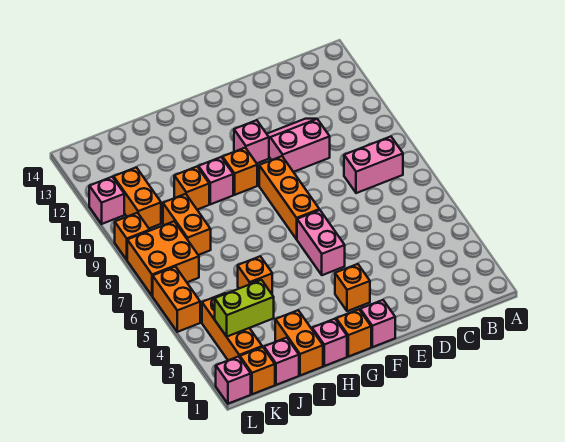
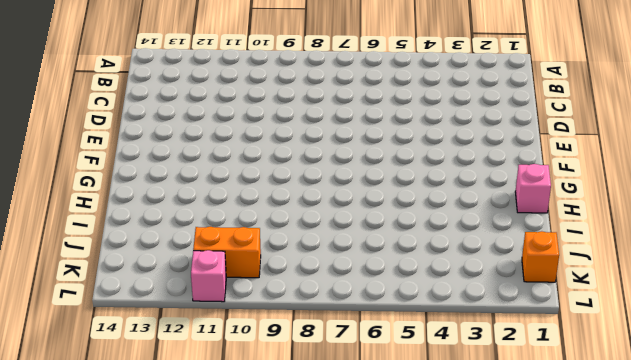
none -> pink brick B8:C8 level 1
none -> pink slope D10:E11 level 1 top 10
none -> pink brick F1 level 1

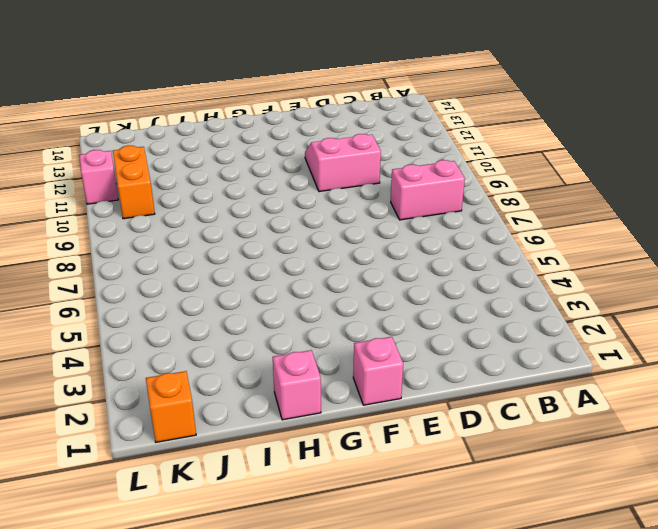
none -> orange brick F3 level 1
none -> pink brick F5:F6 level 1
none -> orange brick F7:F9 level 1

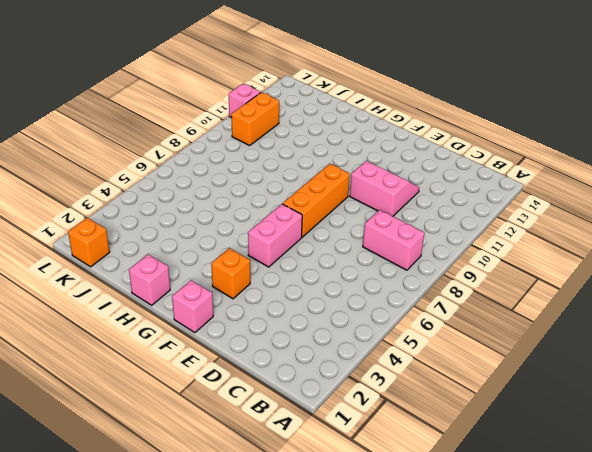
none -> pink brick F11 level 1
none -> orange brick G1 level 1
none -> orange brick G10 level 1

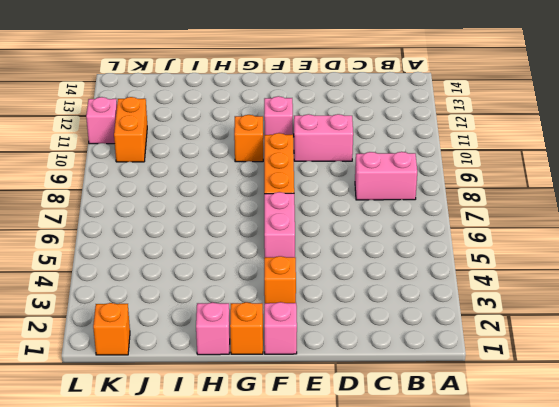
none -> pink brick H10 level 1
none -> orange brick I1:I2 level 1
none -> orange brick I5 level 1

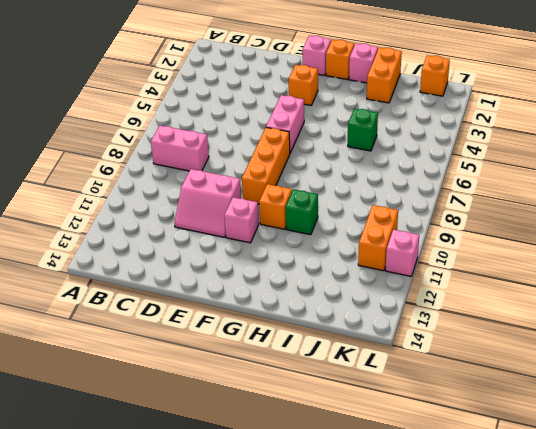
green brick H10 level 1 -> pink brick H10 level 1
green brick I5 level 1 -> orange brick I5 level 1
none -> orange brick I10 level 1
none -> pink brick J1 level 1
none -> orange brick J8:J9 level 1

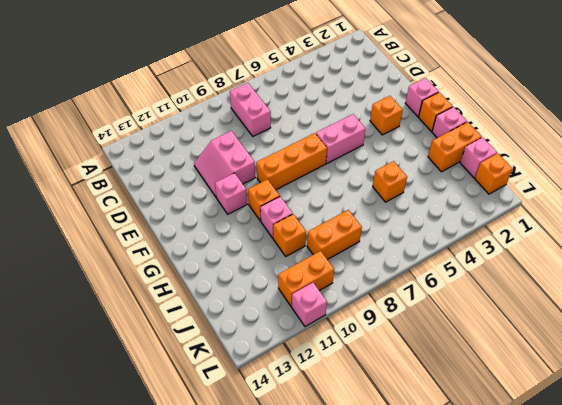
none -> orange brick K2:K4 level 1
none -> orange brick K7:L8 level 1
none -> pink brick L1 level 1

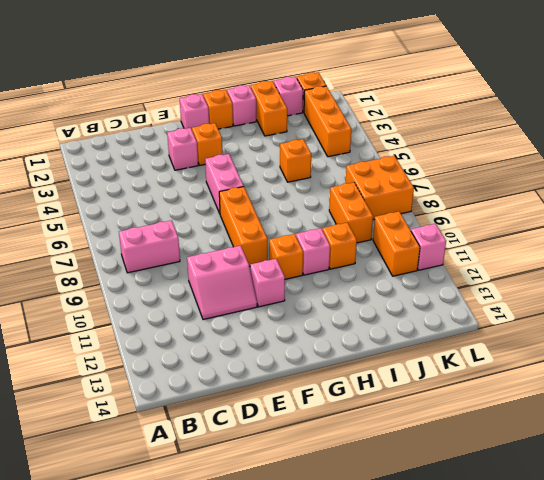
pink brick E3 level 1 -> pink brick L1 level 1
none -> orange brick L5:L6 level 1
none -> orange brick L9 level 1
none -> lime brick J3:K3 level 2

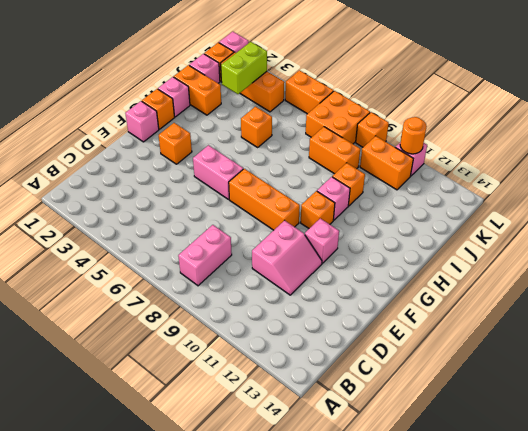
orange round brick L11 level 2 -> none

